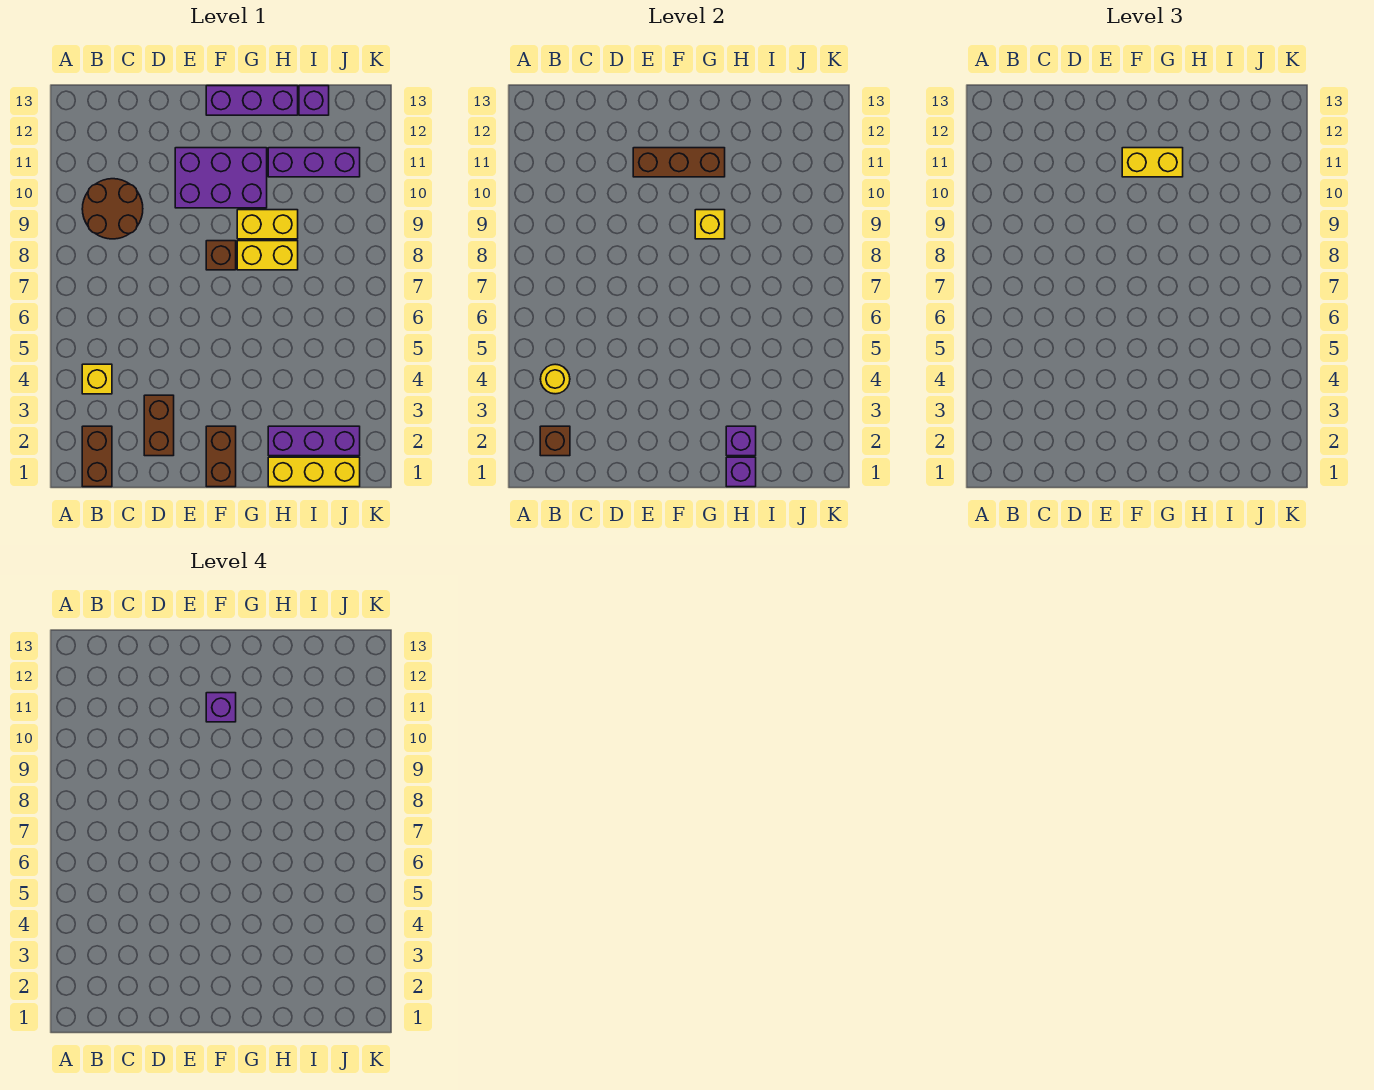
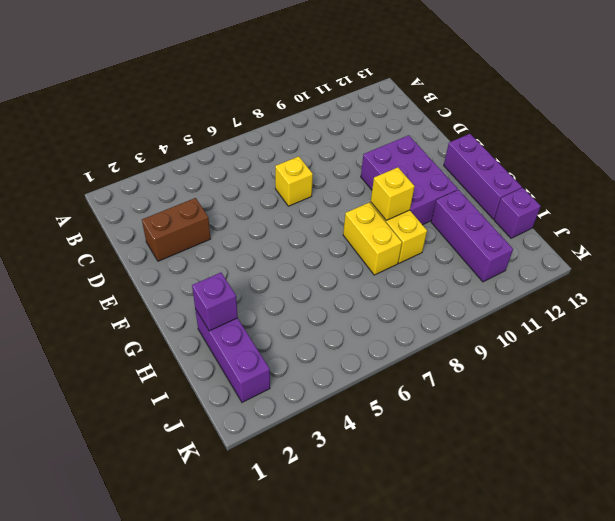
yellow brick D7 level 1 -> yellow brick B4 level 1
none -> brown brick B1:B2 level 1
none -> brown round brick B9:C10 level 1
none -> brown brick F1:F2 level 1

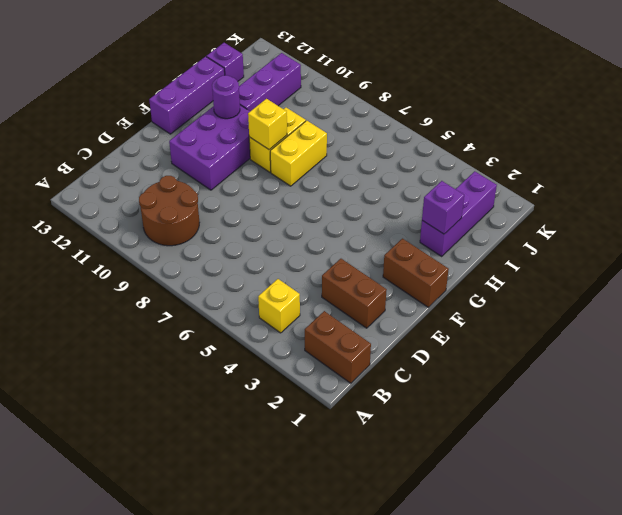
purple round brick G11 level 2 -> brown brick E11:G11 level 2
none -> brown brick F8 level 1
none -> yellow brick H1:J1 level 1
none -> brown brick B2 level 2

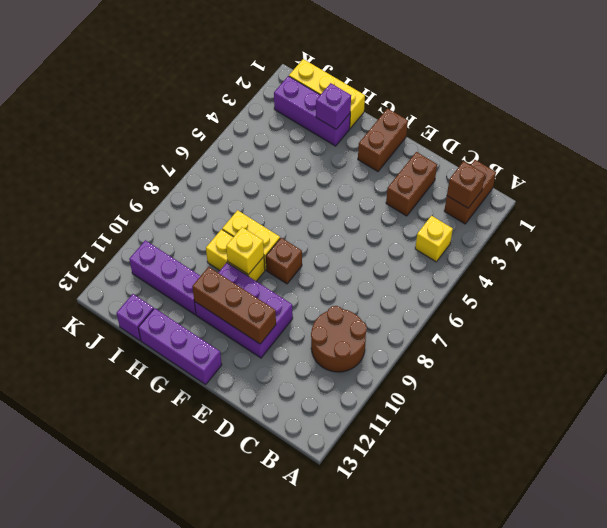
none -> yellow round brick B4 level 2
none -> purple brick H1 level 2
none -> yellow brick F11:G11 level 3

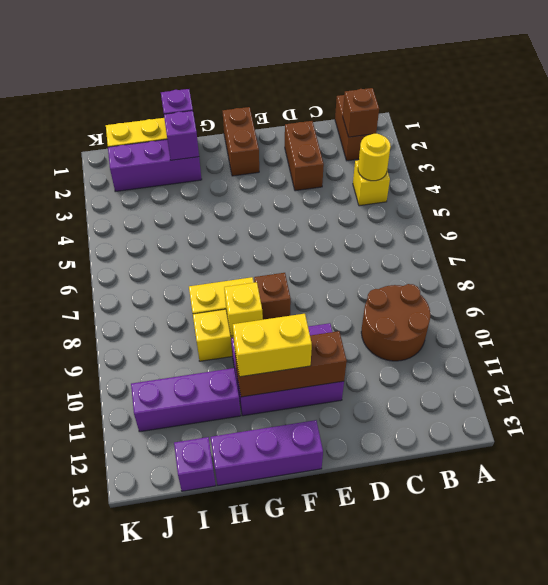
none -> purple brick F11 level 4

